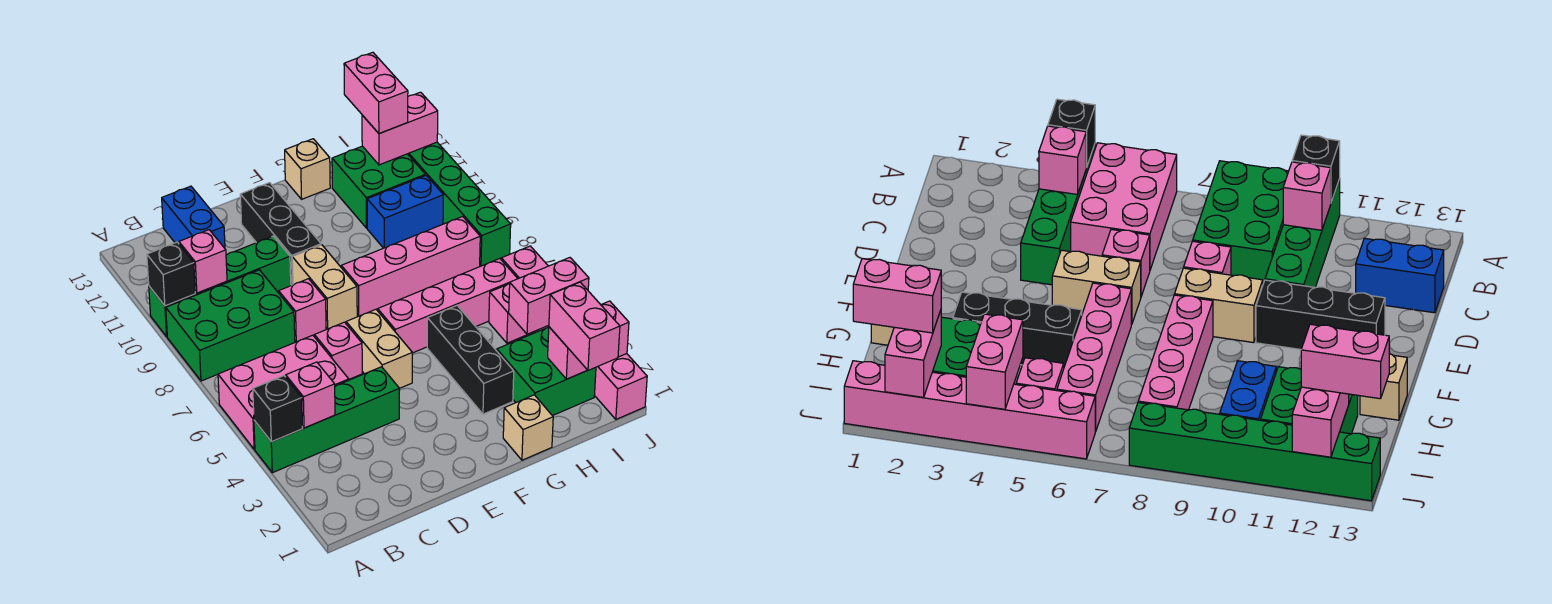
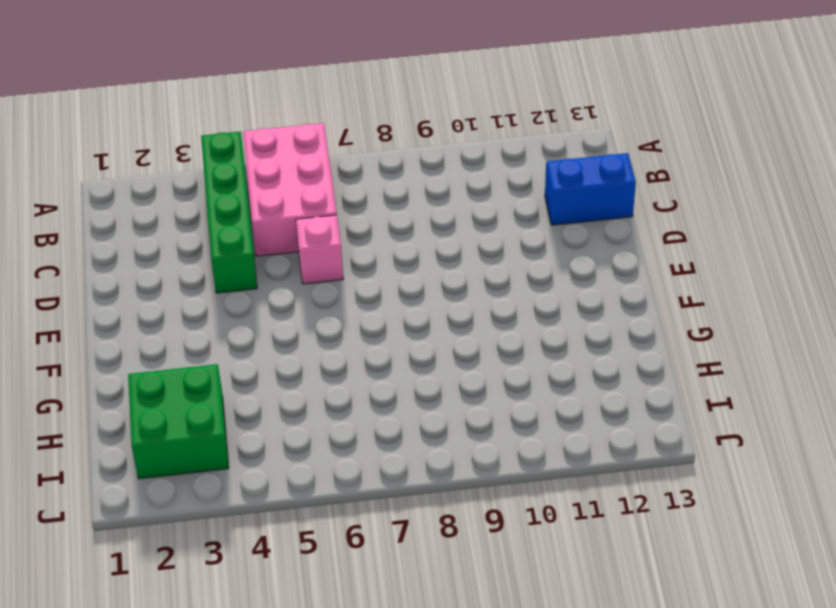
none -> green brick A8:C9 level 1
none -> green brick A10:D10 level 1
none -> pink brick D8 level 1
none -> tan brick E5:E6 level 1

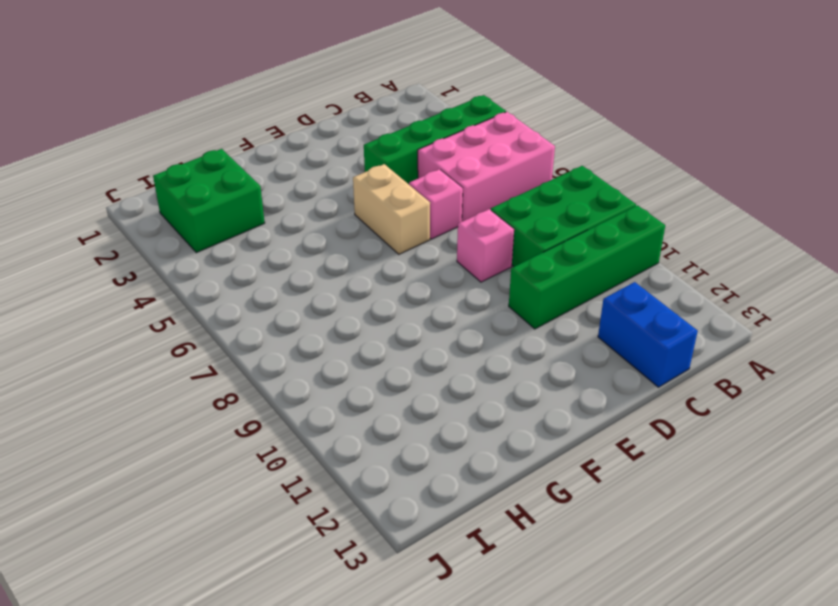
none -> tan brick E8:E9 level 1
none -> black brick E10:E12 level 1
none -> pink brick F6:I6 level 1
none -> pink brick F8:I8 level 1

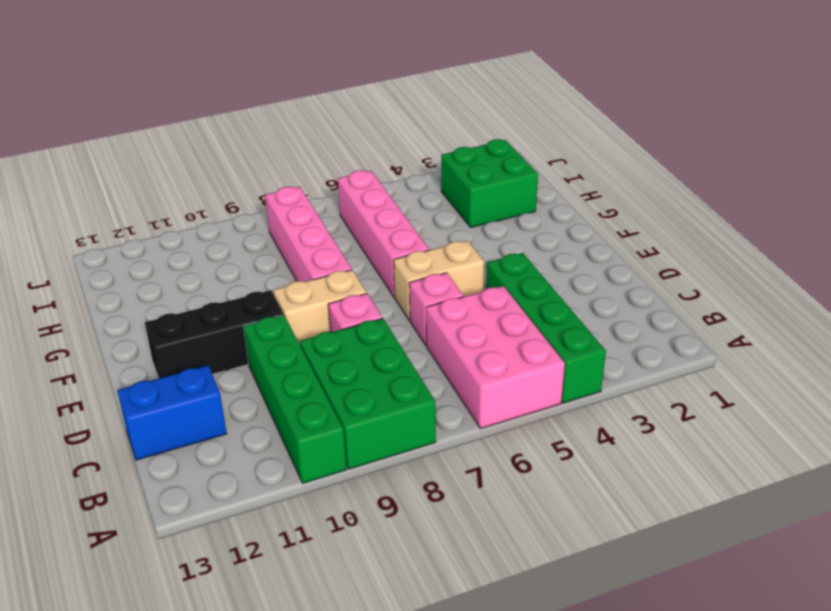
none -> tan brick G1 level 1
none -> black brick G3:G5 level 1
none -> tan brick G13 level 1
none -> blue brick H10:I10 level 1

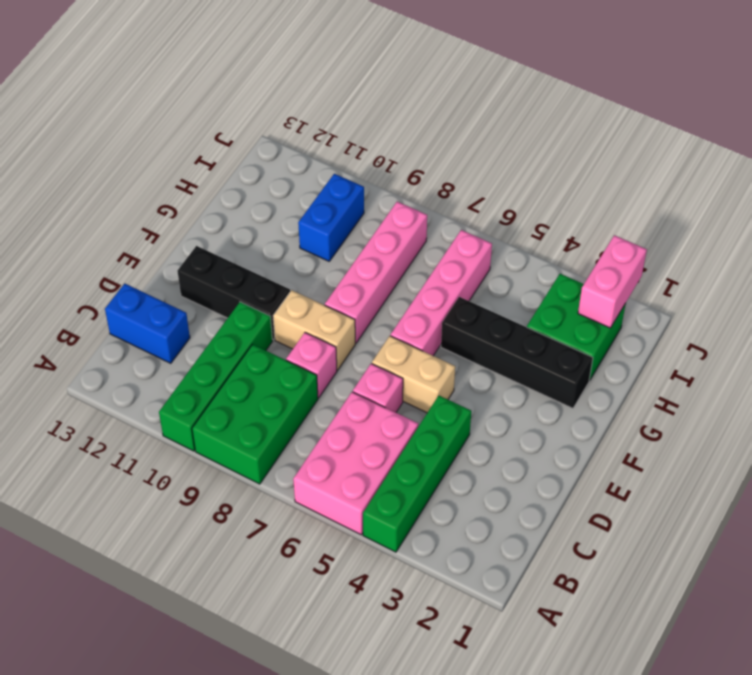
black brick G2:G5 level 1 -> black brick G3:G5 level 1
none -> tan brick G1 level 1
none -> tan brick G13 level 1
none -> green brick H11:I12 level 1
none -> pink brick I5 level 1

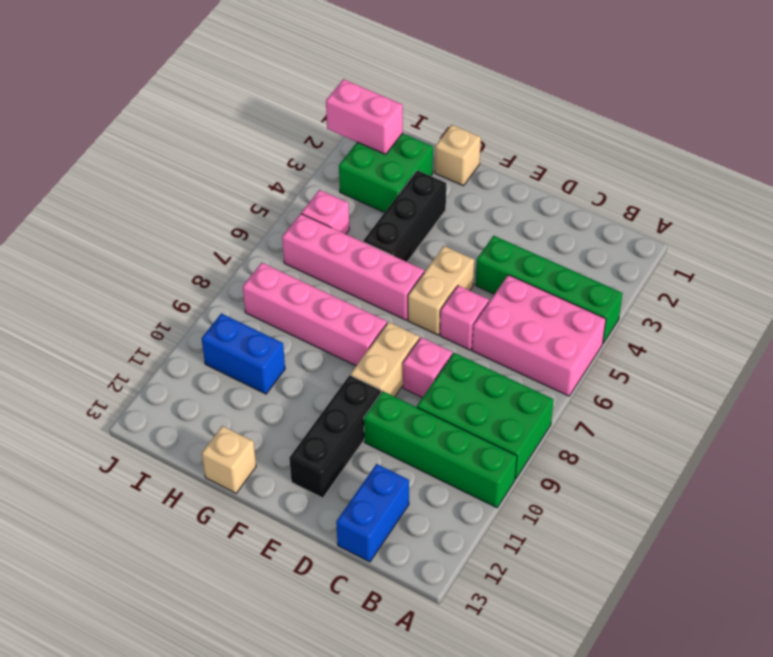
none -> green brick H11:I12 level 1
none -> pink brick J1:J6 level 1
none -> green brick J8:J13 level 1
none -> black brick A4 level 2

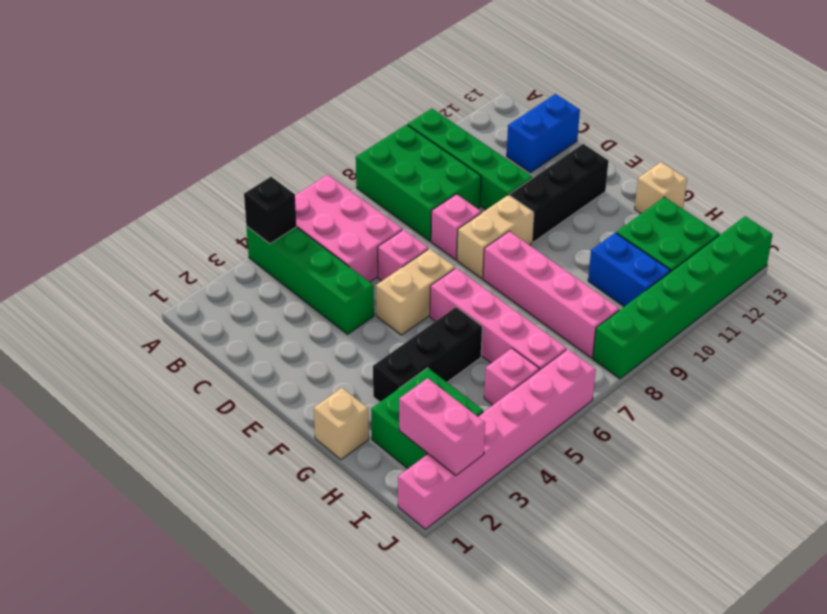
none -> black brick A10 level 2
none -> pink brick B4 level 2
none -> pink brick B10 level 2
none -> pink brick I4:J4 level 2

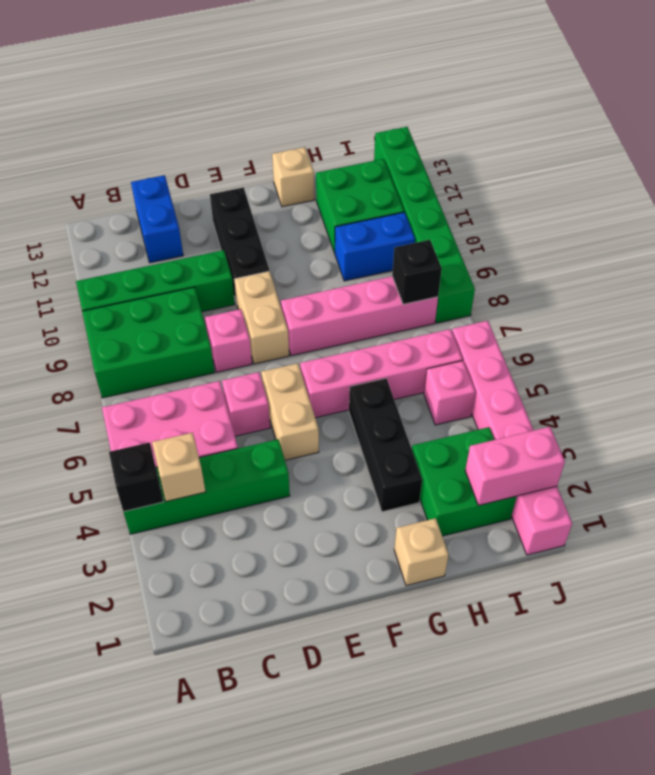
tan brick B4 level 2 -> pink brick B4 level 2
black brick I8 level 2 -> black brick A10 level 2
none -> pink brick B10 level 2
none -> pink brick I4:J4 level 2
none -> pink brick I12:J12 level 2
none -> pink brick I1:I2 level 3

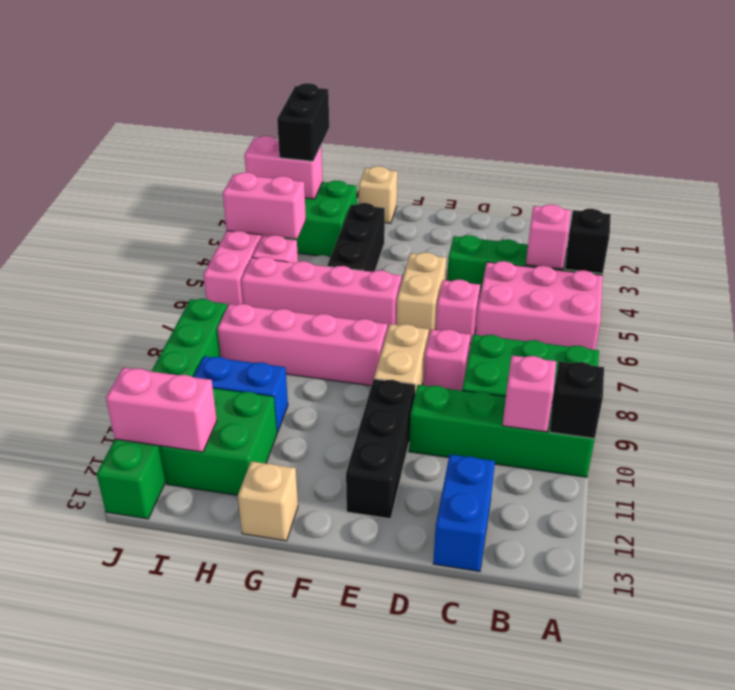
black brick I1:I2 level 3 -> pink brick I1:I2 level 3
none -> pink brick I12:I13 level 3

